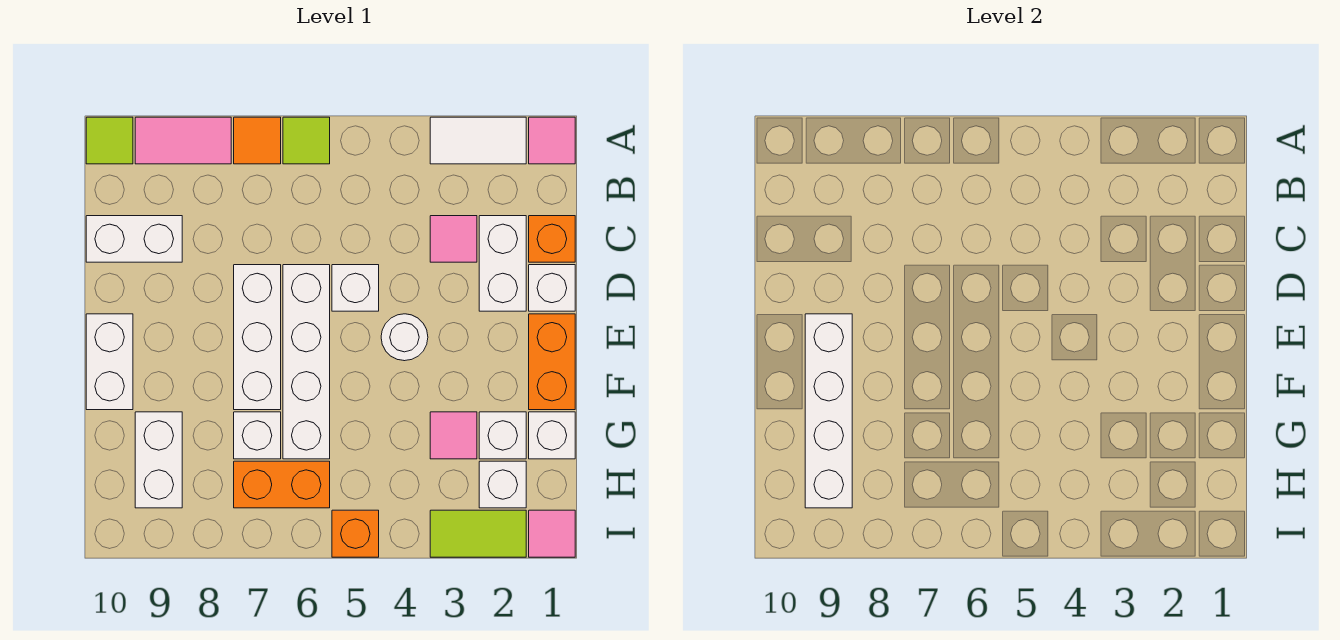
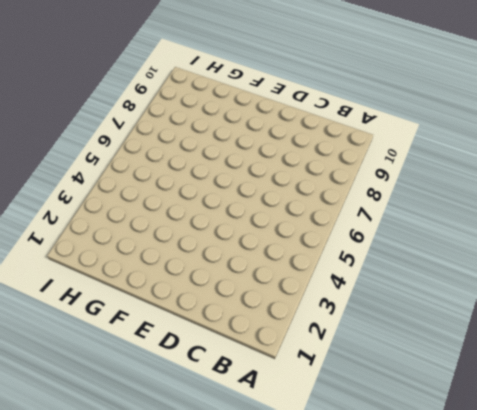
none -> pink tile A1 level 1
none -> white tile A2:A3 level 1
none -> lime tile A6 level 1

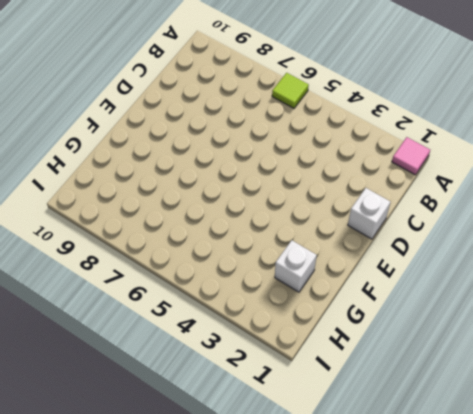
none -> white tile A2:A3 level 1
none -> orange tile A7 level 1
none -> pink tile A8:A9 level 1

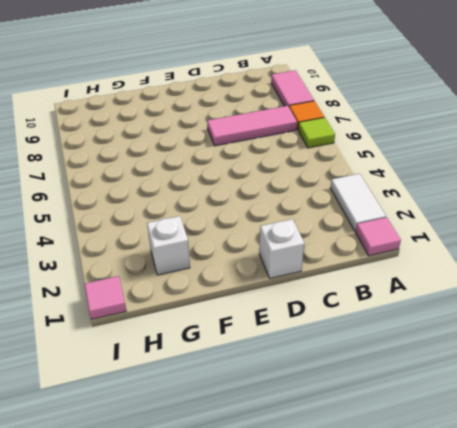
pink tile B7:D7 level 1 -> white brick D7:F7 level 1
none -> lime tile A10 level 1
none -> orange brick C1 level 1
none -> white brick C2:D2 level 1

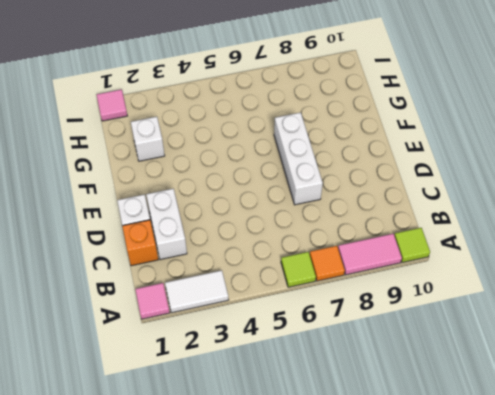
none -> pink tile C3 level 1
none -> white brick C9:C10 level 1
none -> white brick D5 level 1

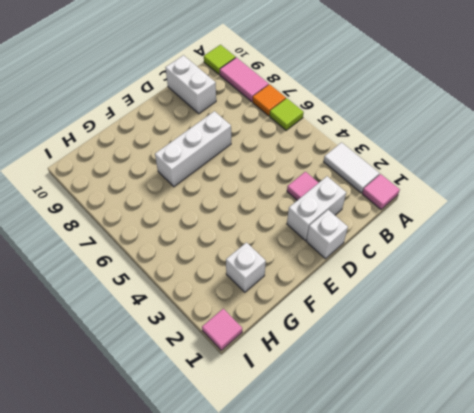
none -> orange brick C1 level 1
none -> white brick D5 level 1
none -> white brick D6:G6 level 1

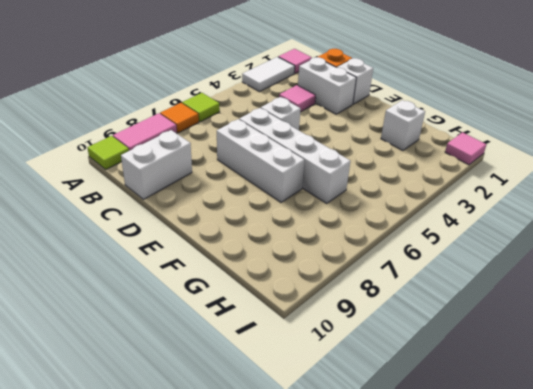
none -> orange brick E1:F1 level 1
none -> white round brick E4 level 1
none -> white brick E10:F10 level 1

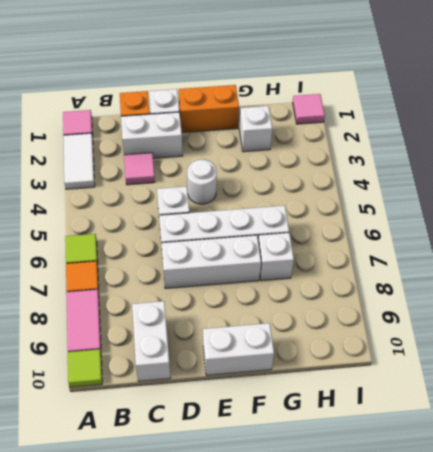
none -> white brick G1 level 1
none -> pink tile G3 level 1
none -> white brick G9:H9 level 1

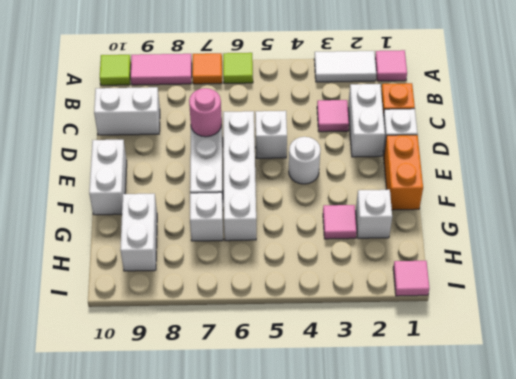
pink round brick D7 level 2 -> none
none -> white brick G1 level 1
none -> white brick H2 level 1
none -> orange brick H6:H7 level 1

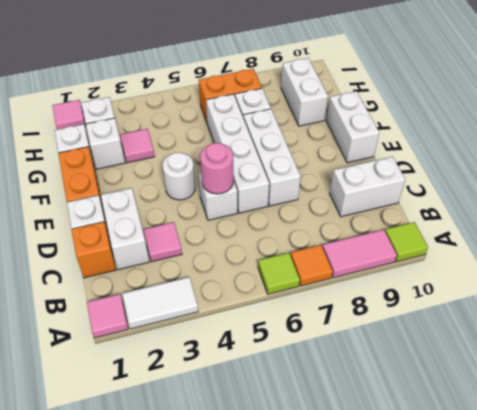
pink round brick D5 level 2 -> none
none -> lime tile I2:I3 level 1
none -> orange brick I5 level 1
none -> white brick E9:H9 level 2

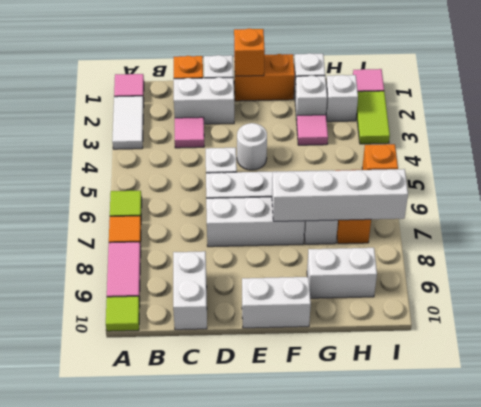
orange brick E1 level 2 -> none
white brick F7:I7 level 2 -> white brick E9:H9 level 2

